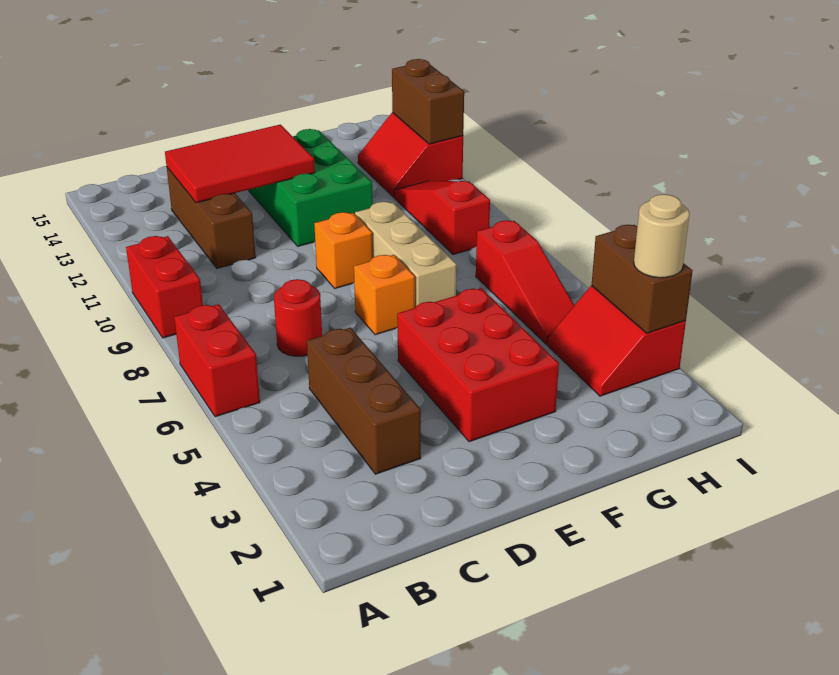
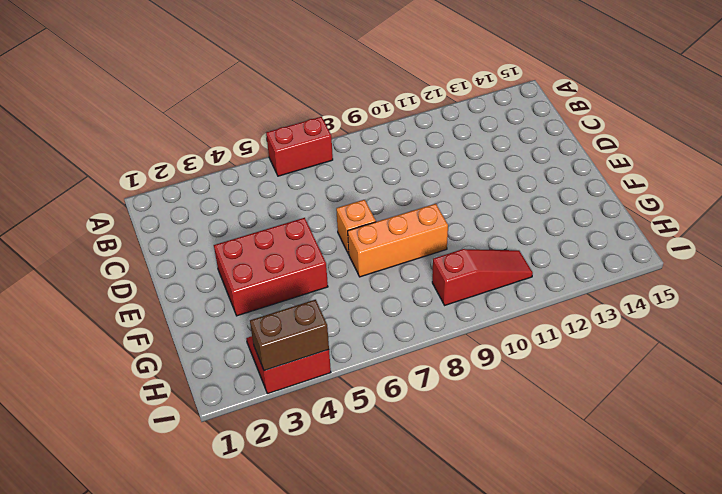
orange brick F7:F9 level 1 -> tan brick F7:F9 level 1
none -> red brick A9:A10 level 1
none -> brown brick C3:C5 level 1
none -> red round brick C7 level 1

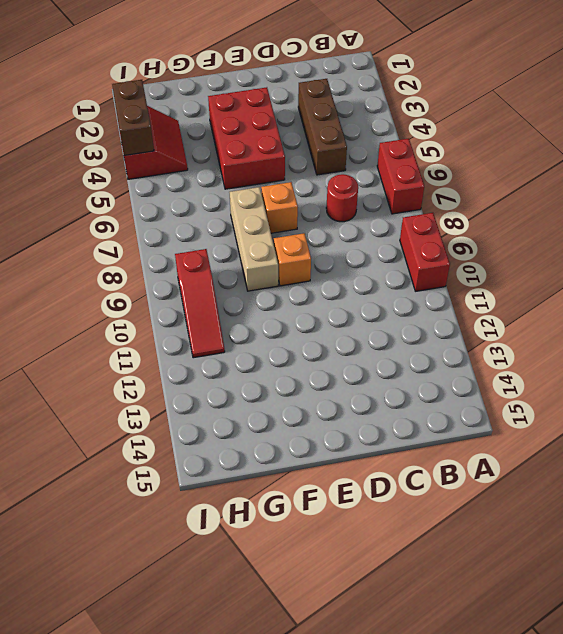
none -> brown brick C11:C13 level 1
none -> green brick E11:F13 level 1
none -> red slope H5:H7 level 1 top 7

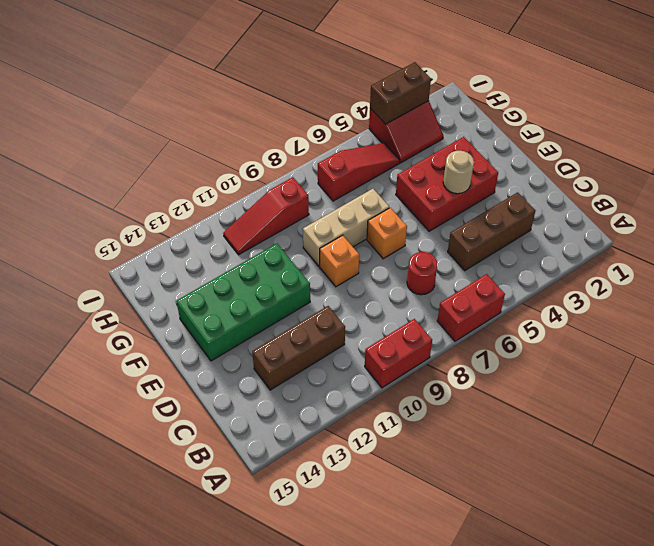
tan round brick E4 level 2 -> tan round brick I3 level 3
green brick E11:F14 level 1 -> green brick E11:F13 level 1
none -> red slope H12:I13 level 1 top I
none -> red tile C12:E13 level 2
none -> brown brick I12:I13 level 2

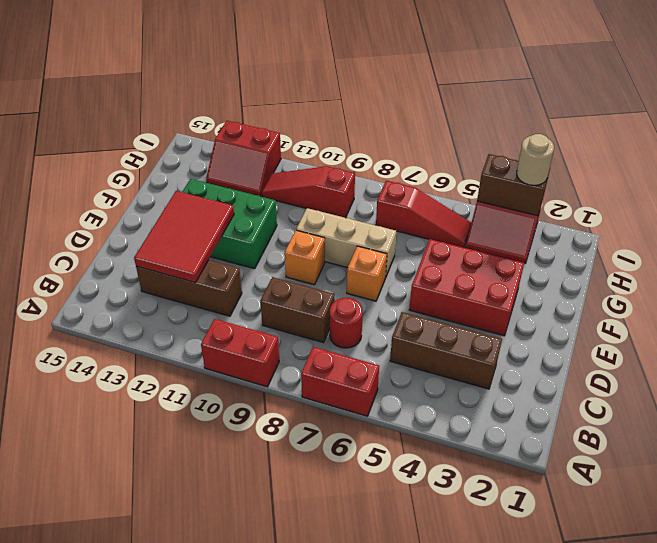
brown brick C8:C9 level 1 -> brown brick I12:I13 level 2

